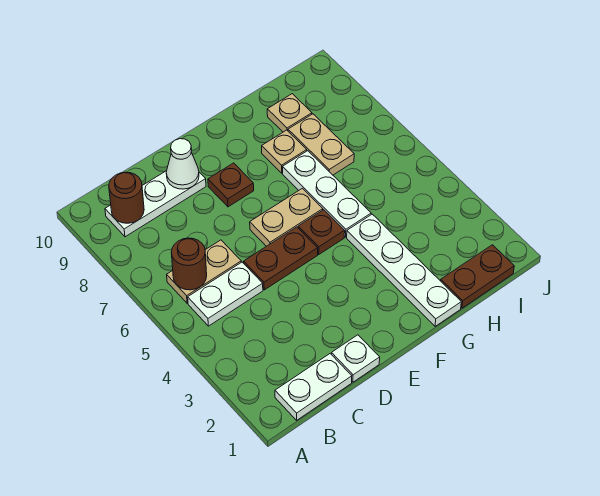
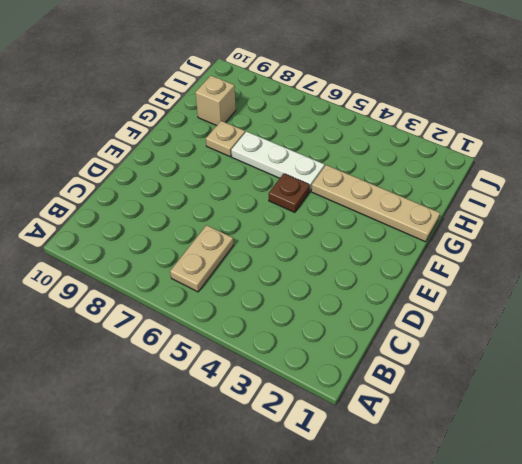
tan plate G1:G4 level 1 -> white plate G1:G4 level 1
tan brick H9 level 1 -> tan plate H9 level 1
none -> white plate B1:C1 level 1
none -> white plate B5:C5 level 1
none -> white plate B9:D9 level 1

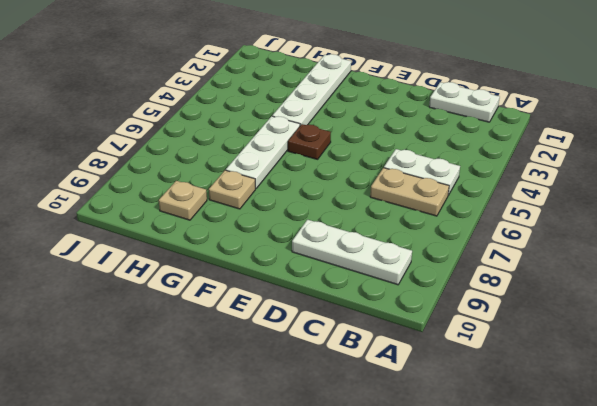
none -> white plate D1 level 1
none -> brown plate D5:E5 level 1
none -> tan plate E6:F6 level 1

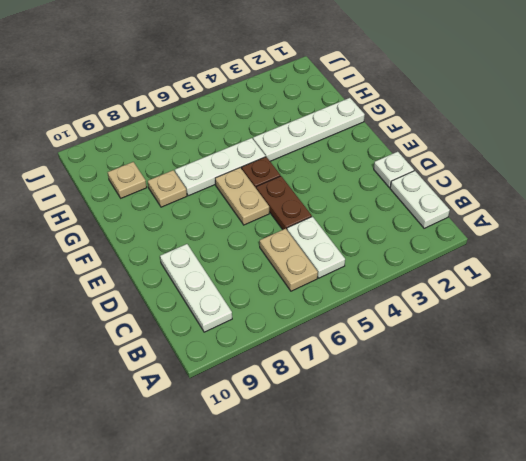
none -> brown plate E8 level 1
none -> brown plate H1:I1 level 1
none -> tan plate H7:H8 level 1

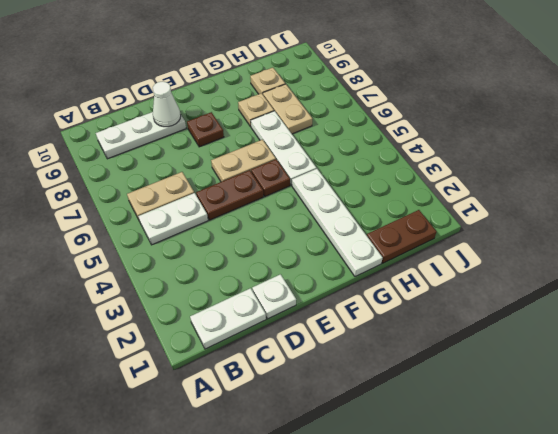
none -> brown round brick B6 level 2
none -> brown round brick B9 level 2

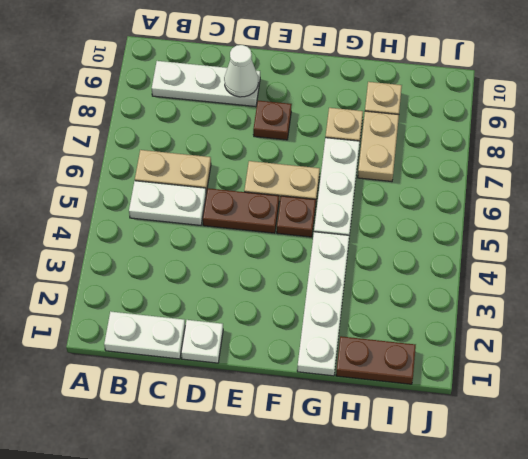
none -> brown round brick B6 level 2
none -> brown round brick B9 level 2

